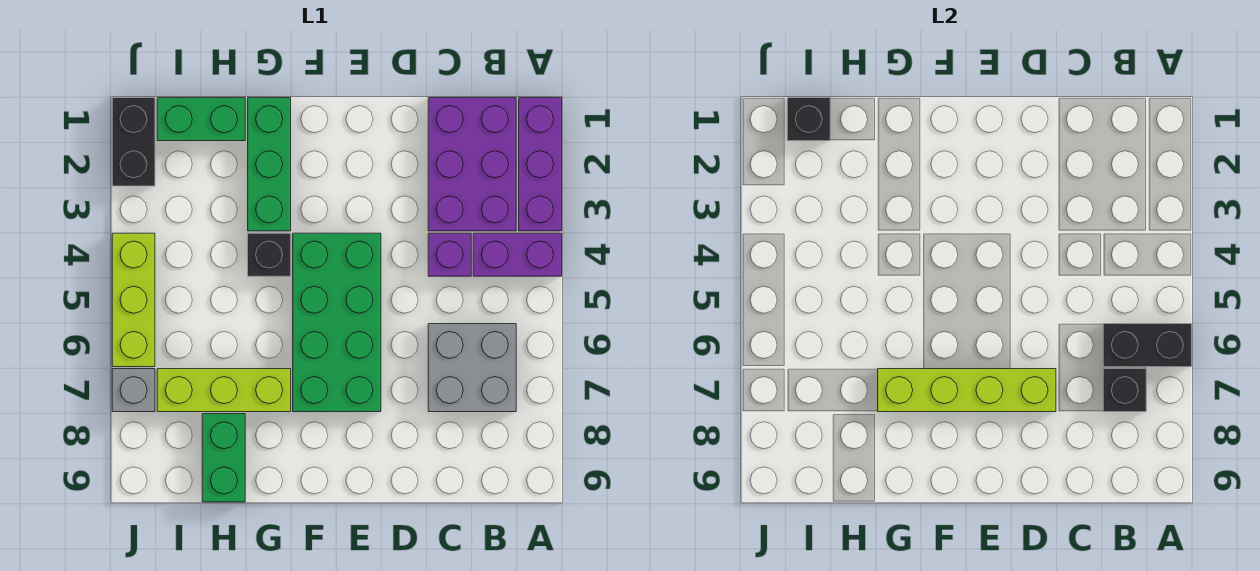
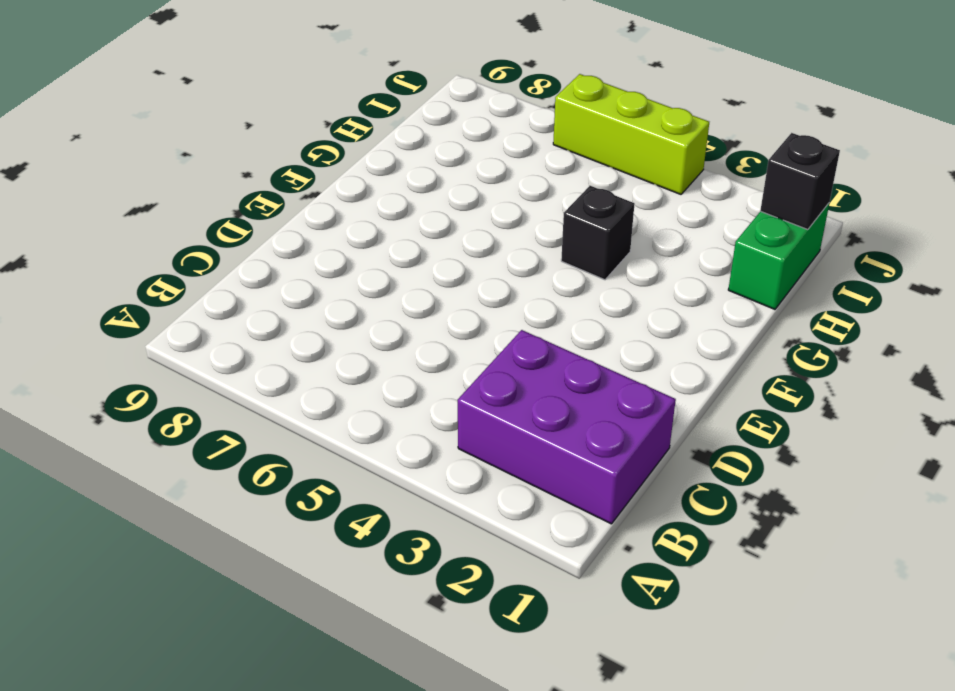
none -> purple brick A1:A3 level 1
none -> purple brick A4:B4 level 1
none -> grey brick B6:C7 level 1

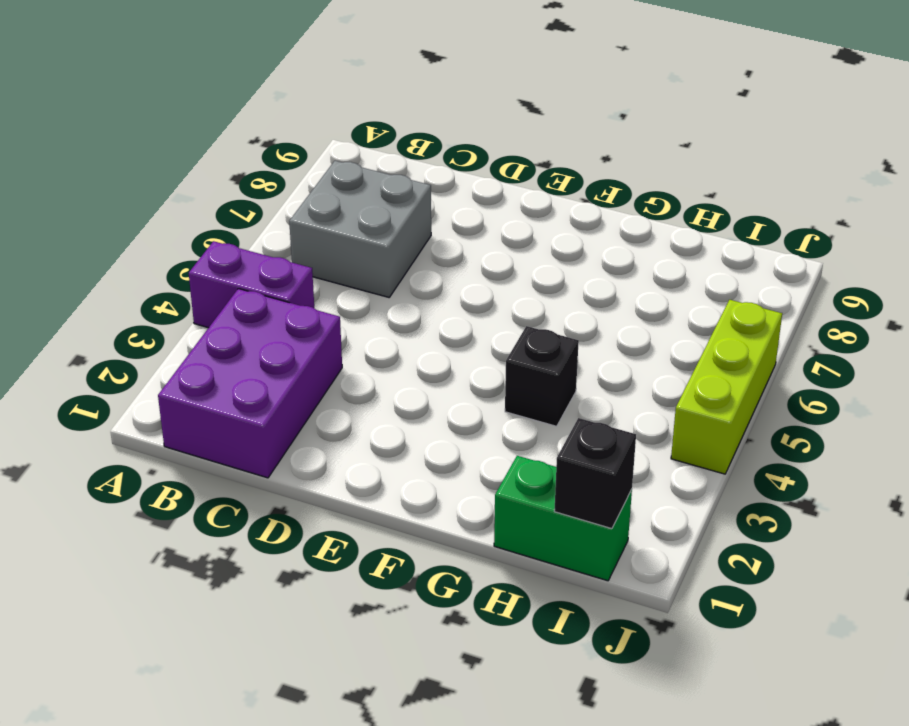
none -> purple brick A1:A3 level 1
none -> purple brick C4 level 1
none -> green brick E4:F7 level 1

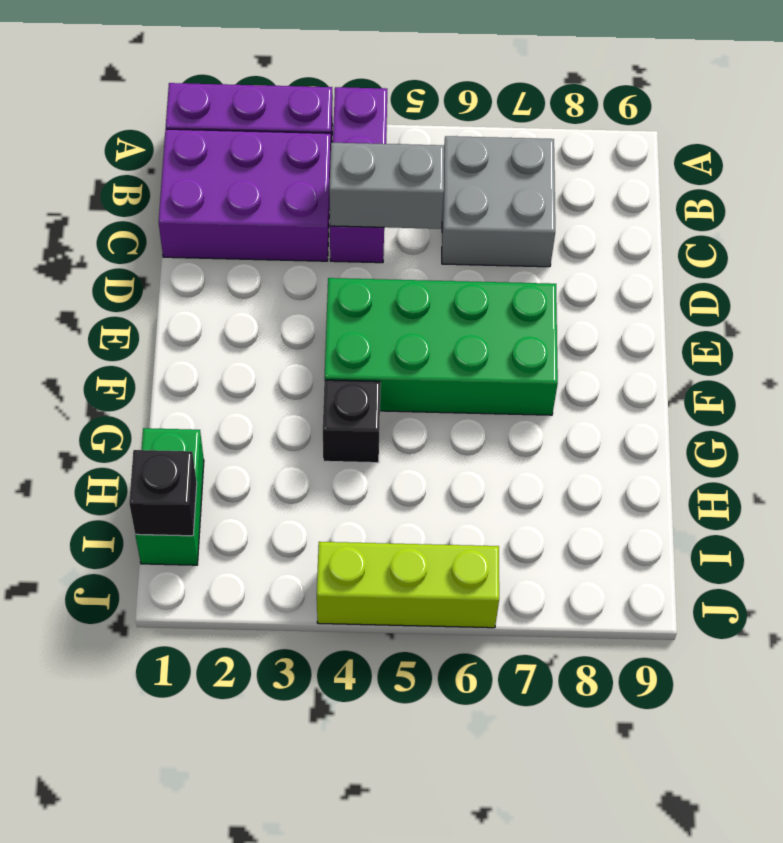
grey brick C4:C5 level 2 -> none
none -> green brick G1:G3 level 1
none -> lime brick G7:I7 level 1
none -> green brick H8:H9 level 1

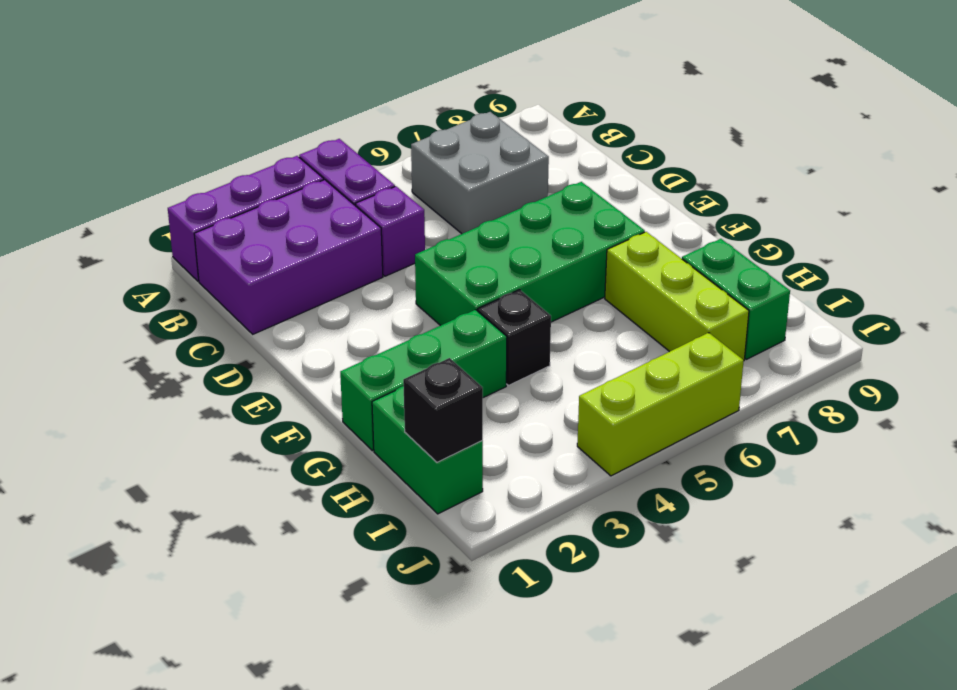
green brick H8:I8 level 1 -> green brick H8:H9 level 1
none -> black brick J1:J2 level 1
none -> grey brick J7 level 1
none -> black brick A6:B6 level 2

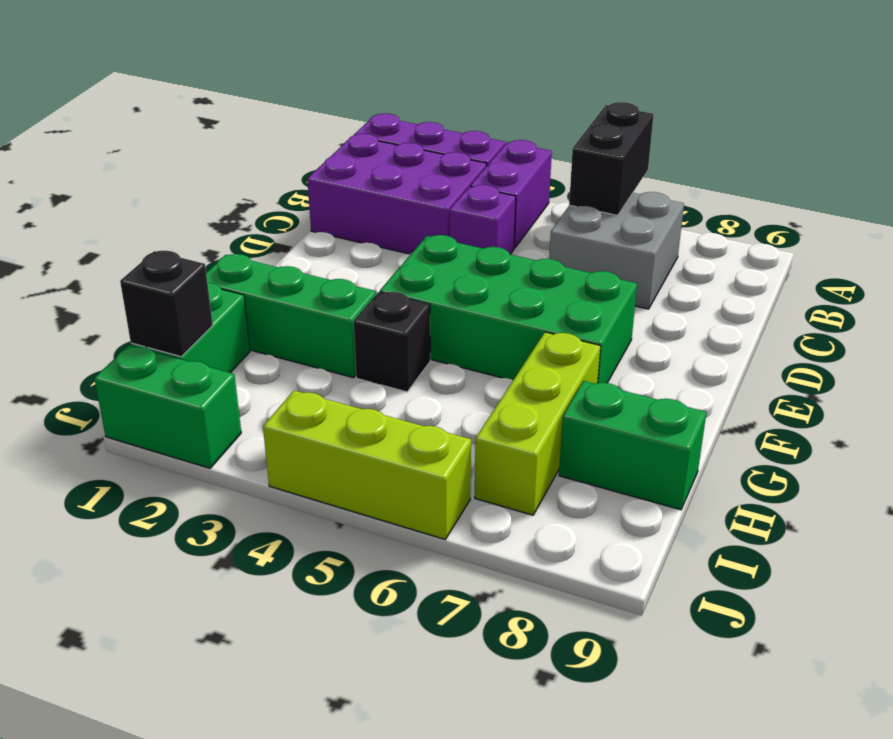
green brick J1:J2 level 1 -> black brick J1:J2 level 1
none -> grey brick J7 level 1
none -> black brick B7 level 2
none -> lime brick D7:G7 level 2

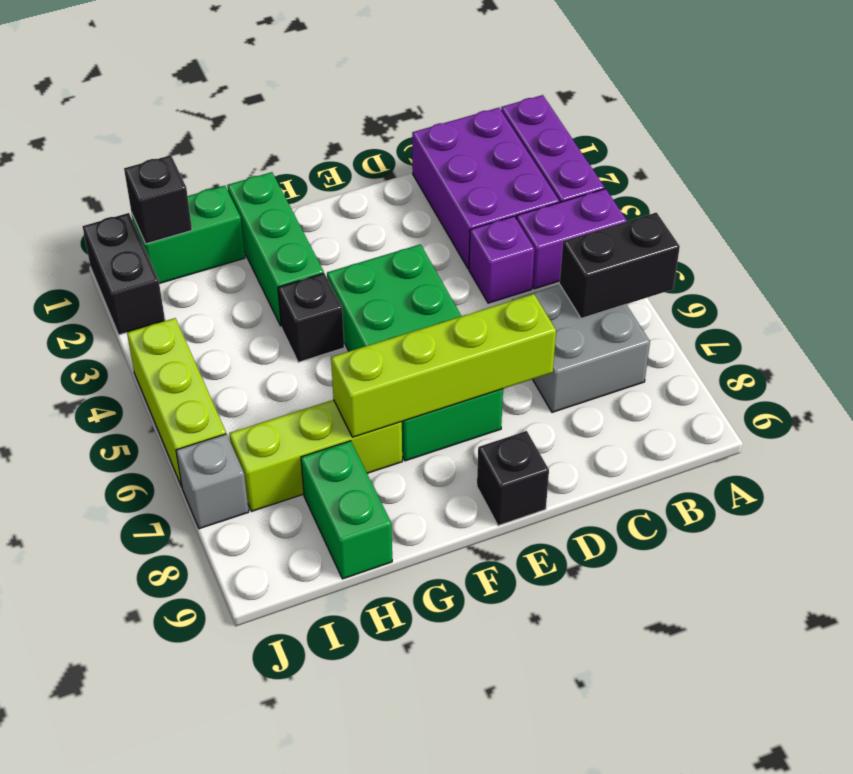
black brick E9 level 1 -> black brick B7 level 2

